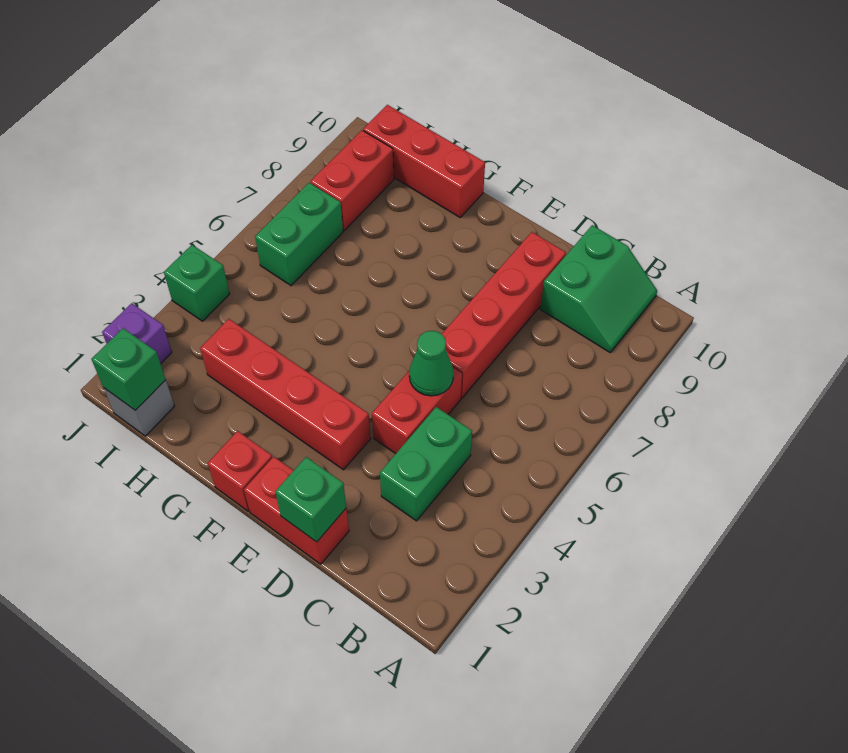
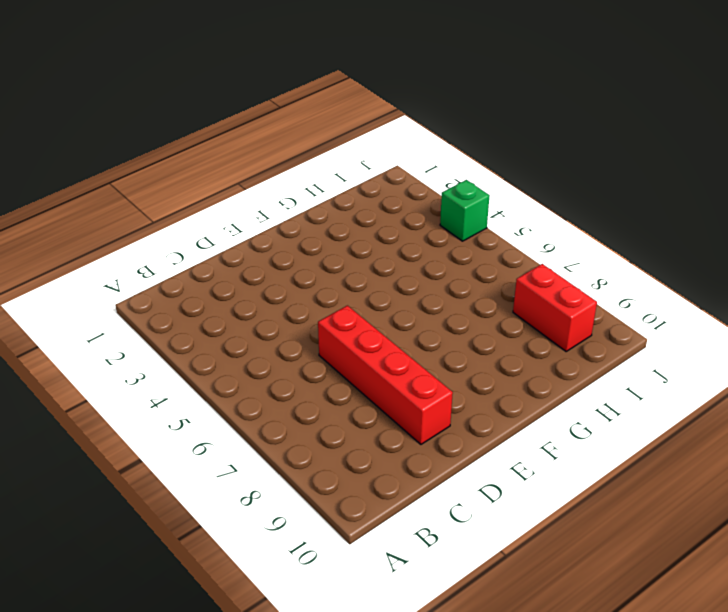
none -> green slope B9:C10 level 1 top C
none -> green brick C3:C4 level 1
none -> red brick D1:E1 level 1

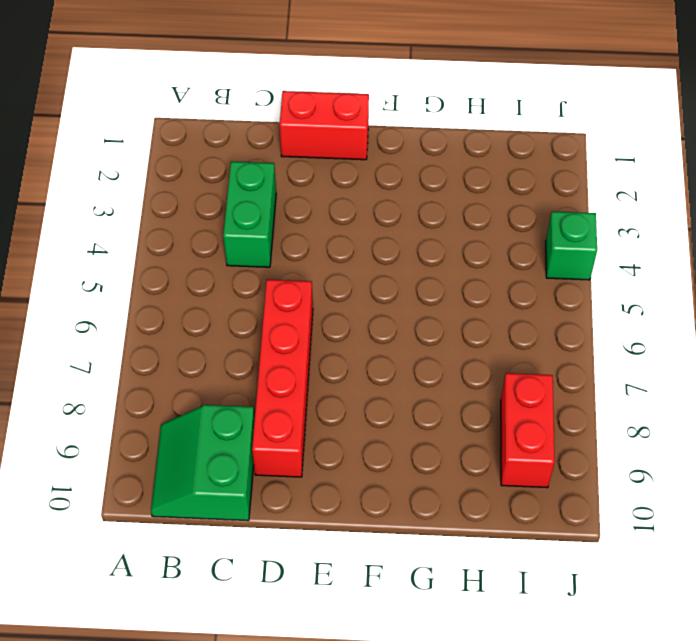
none -> red brick D4:D5 level 1
none -> red brick E3:H3 level 1
none -> red brick F1 level 1

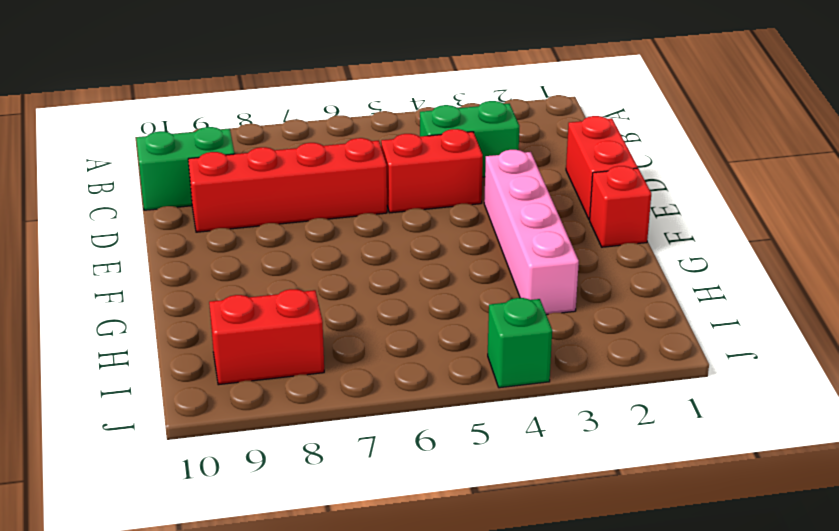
pink brick E3:H3 level 1 -> red brick E3:H3 level 1
none -> red brick G10:I10 level 1
none -> grey brick I1 level 1
none -> green brick I6:I7 level 1

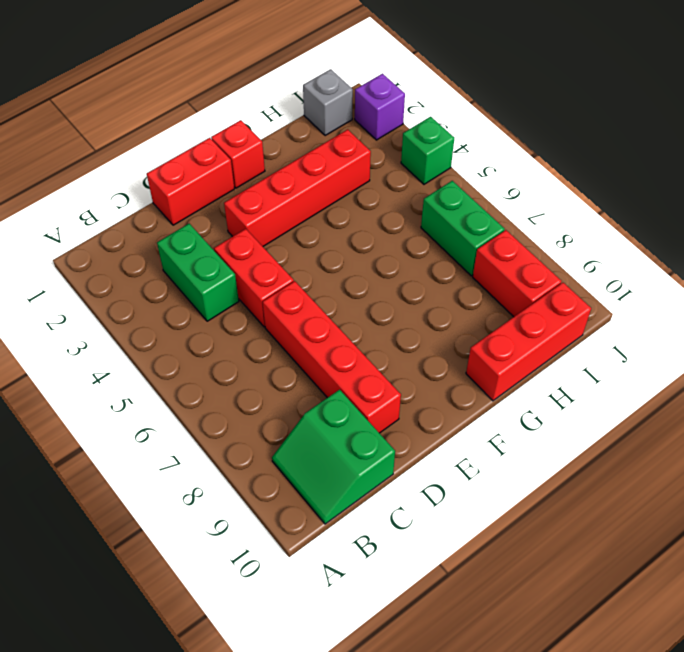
none -> green brick D1 level 2
none -> green cone D5 level 2
none -> green brick I1 level 2

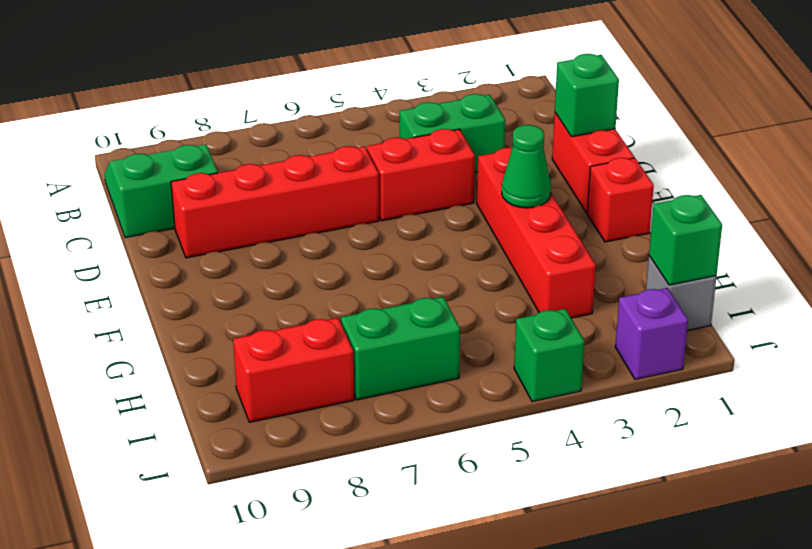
green cone F3 level 2 -> green cone D5 level 2
none -> red brick G10:I10 level 1

